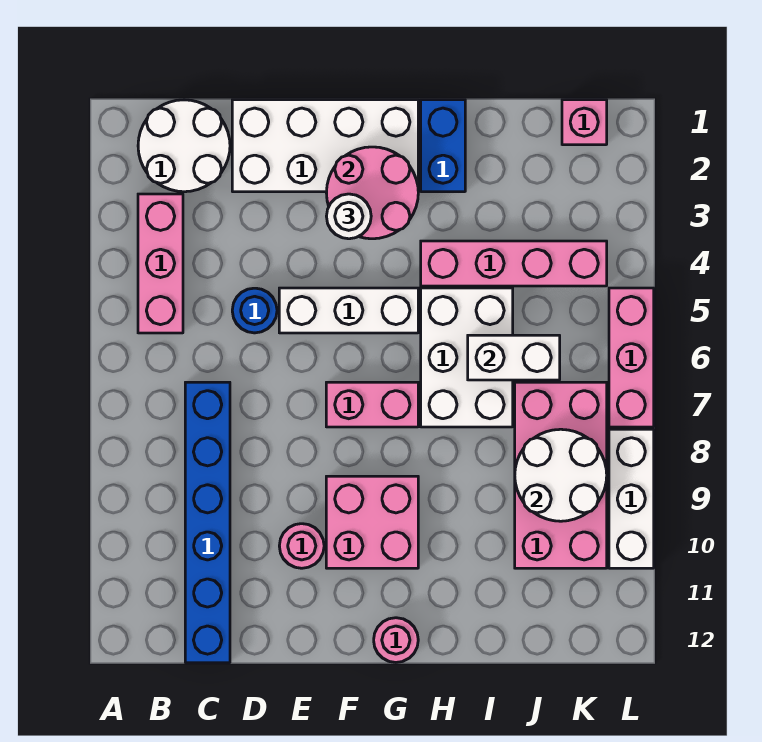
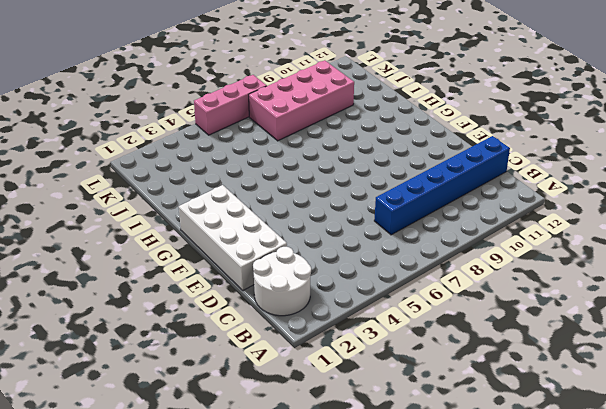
none -> pink brick B3:B5 level 1
none -> blue round brick D5 level 1
none -> white brick E5:G5 level 1

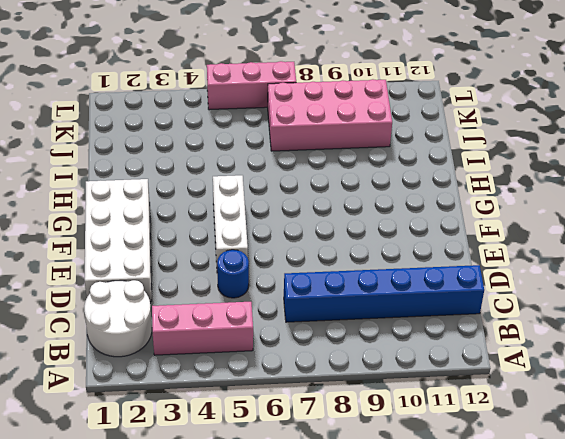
none -> pink round brick E10 level 1
none -> pink brick F7:G7 level 1
none -> pink brick F9:G10 level 1

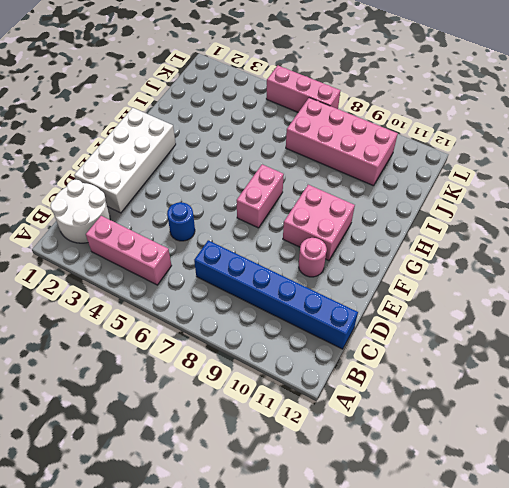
none -> white brick E5:G5 level 1
none -> pink round brick G12 level 1
none -> blue brick H1:H2 level 1

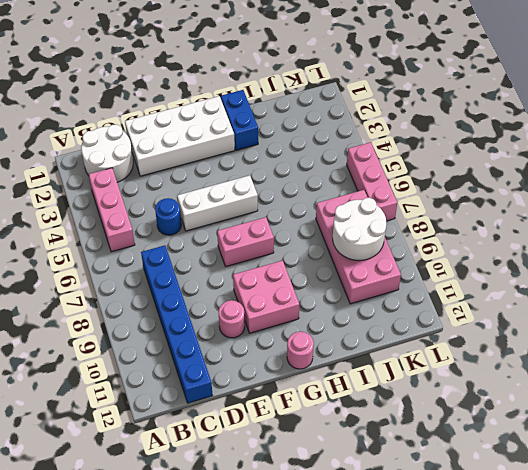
none -> pink brick H4:K4 level 1
none -> white brick H5:I7 level 1
none -> pink brick K1 level 1

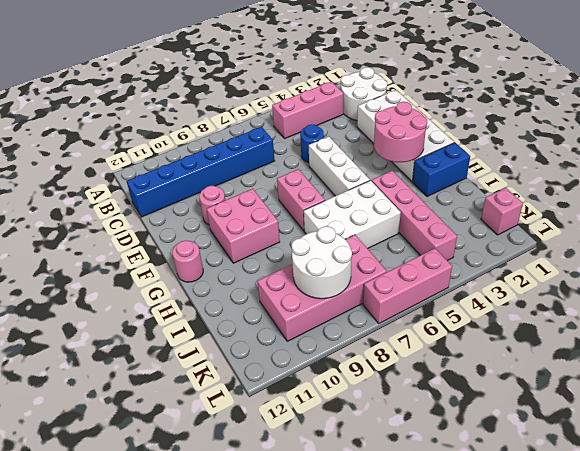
none -> white brick L8:L10 level 1
none -> white brick I6:J6 level 2
none -> white round brick F3 level 3

